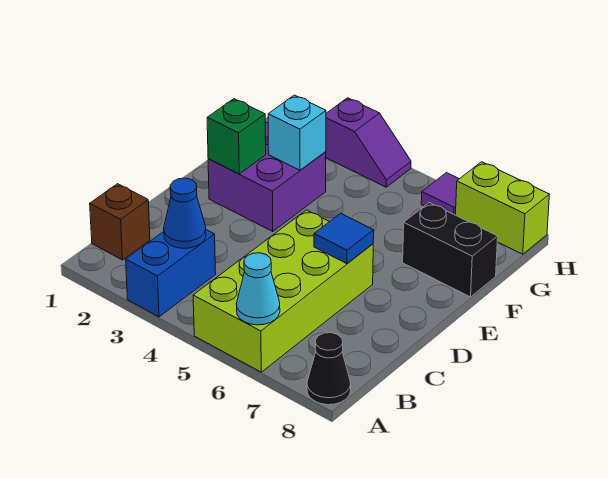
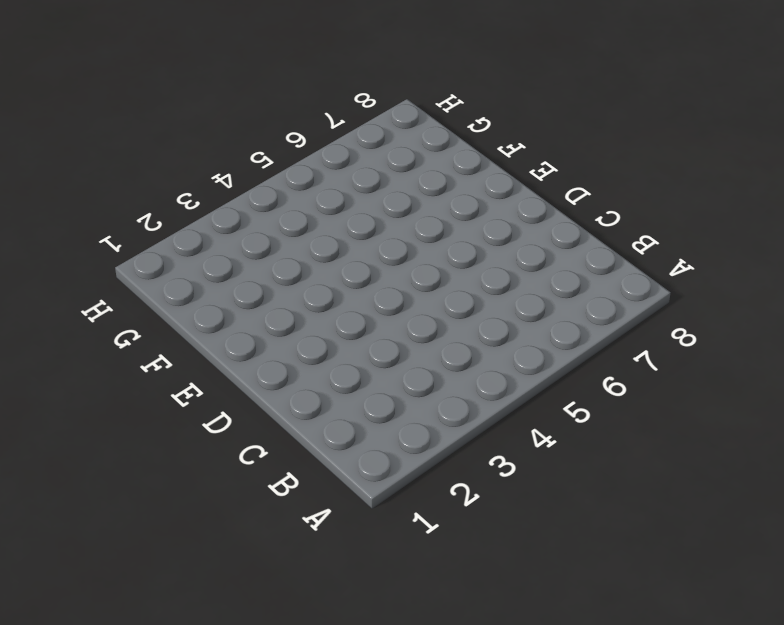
none -> blue brick A3:B3 level 1
none -> lime brick A5:D6 level 1
none -> black cone A8 level 1

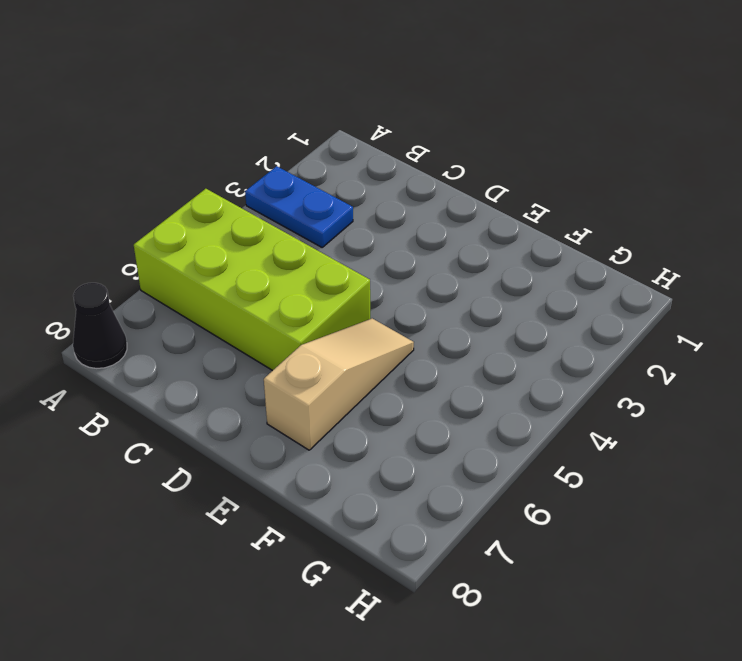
blue plate A3:B3 level 1 -> blue brick A3:B3 level 1
tan slope E5:E7 level 1 top 7 -> none
none -> brown brick B1 level 1
none -> purple brick E2:F3 level 1
none -> black brick F7:F8 level 1

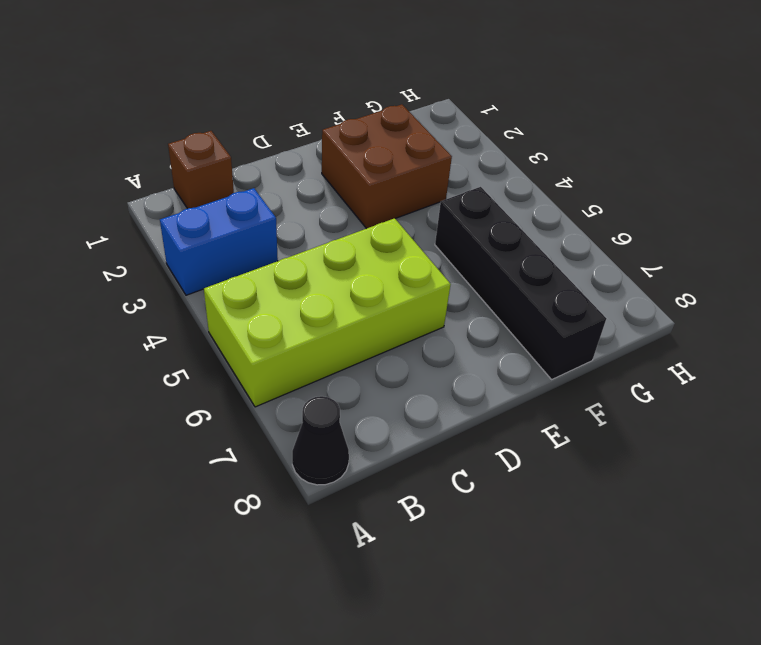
brown brick E2:F3 level 1 -> purple brick E2:F3 level 1
black brick F5:F8 level 1 -> black brick F7:F8 level 1
none -> purple slope H3:H4 level 1 top 3
none -> purple tile H6 level 1
none -> lime brick H7:H8 level 1

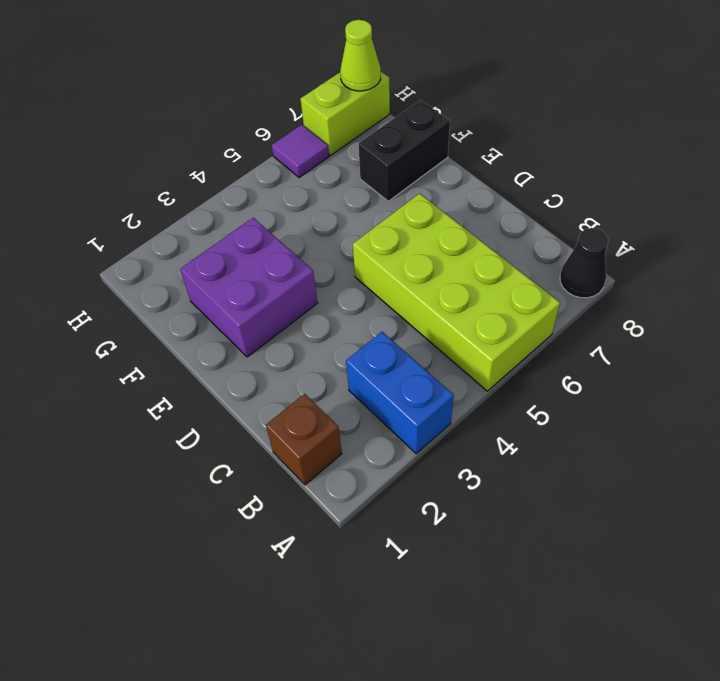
lime cone H8 level 2 -> none
none -> purple slope H3:H4 level 1 top 3
none -> cyan cone A6 level 2
none -> blue cone B3 level 2

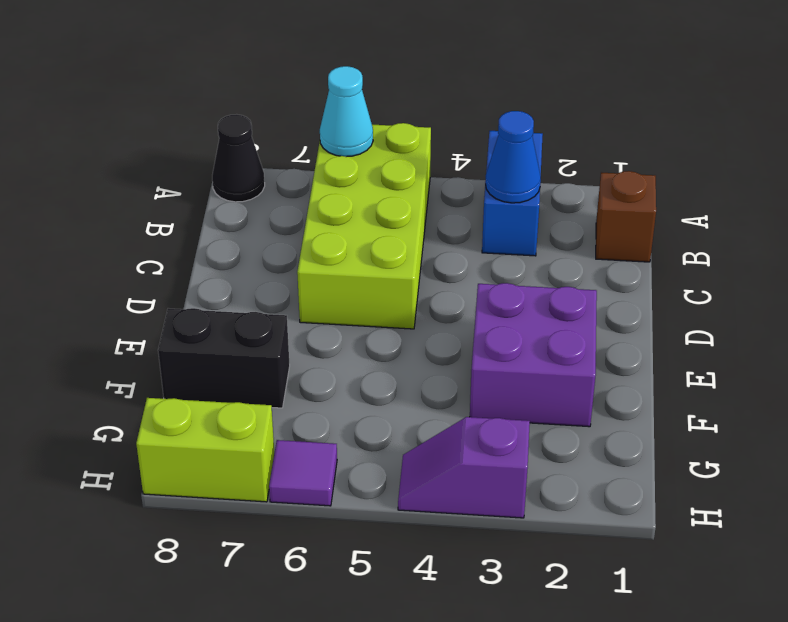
none -> blue tile D6 level 2
none -> green brick E2 level 2
none -> cyan brick F3 level 2

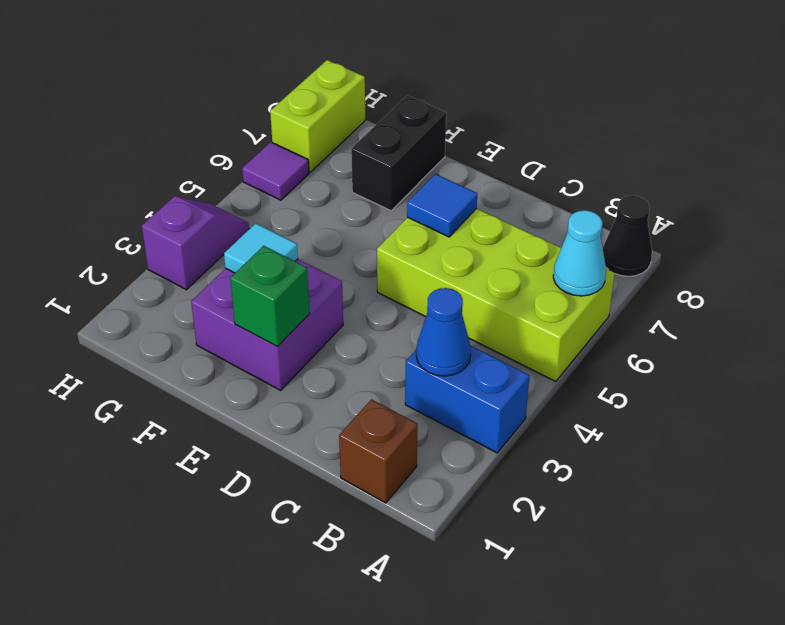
cyan tile F3 level 2 -> cyan brick F3 level 2

